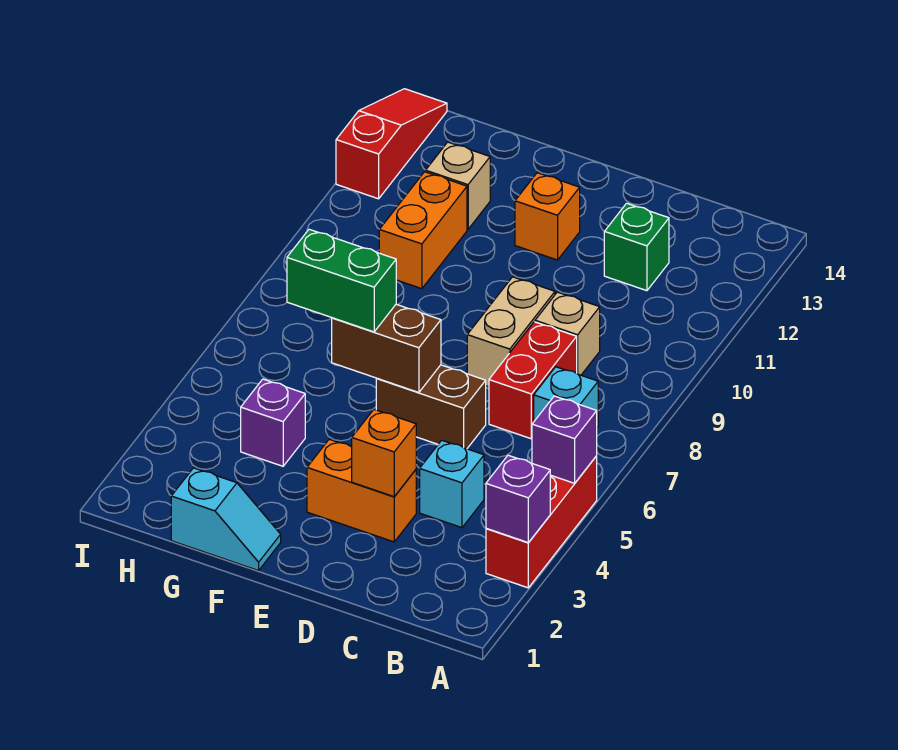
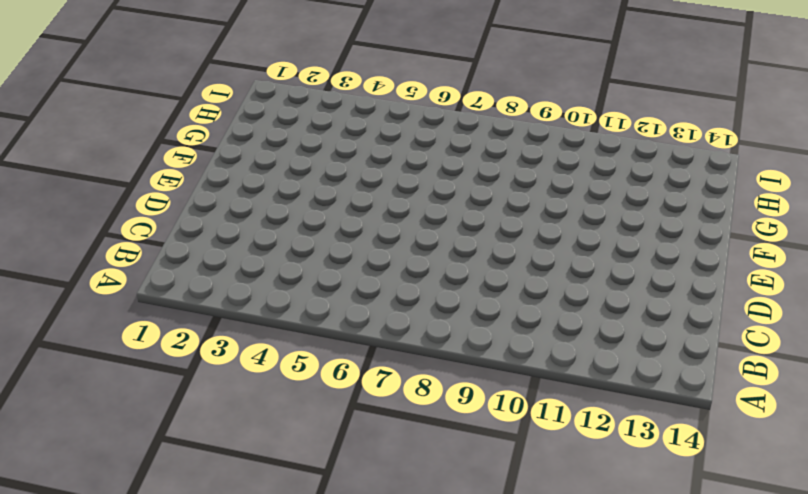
none -> red brick A3:A5 level 1
none -> cyan brick B7 level 1
none -> cyan brick C4 level 1

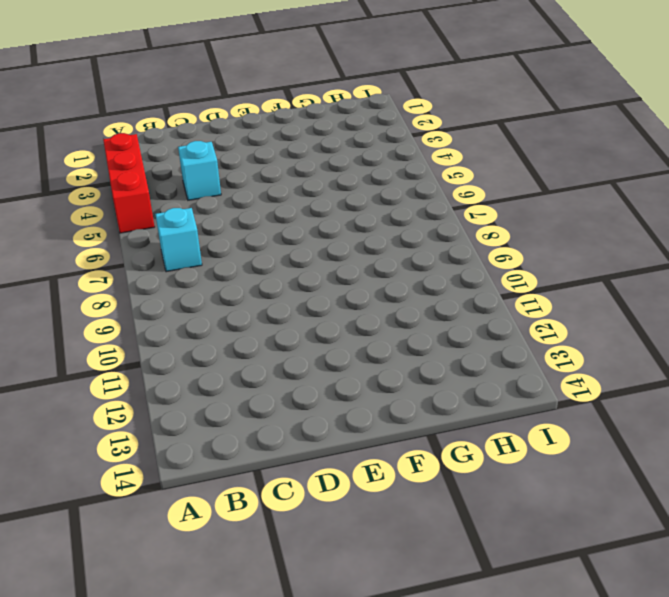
none -> red brick C7:C8 level 1
none -> tan brick C9 level 1
none -> green brick C12 level 1

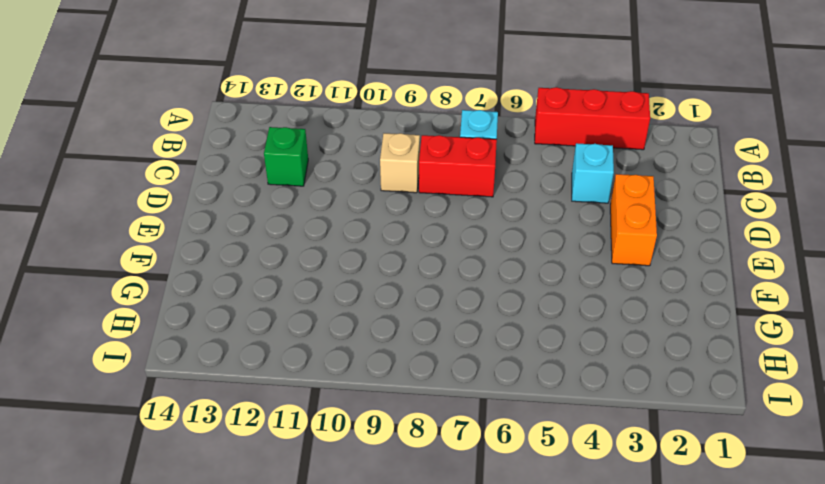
none -> brown brick D6:E6 level 1
none -> tan brick D8:D9 level 1
none -> orange brick E12 level 1

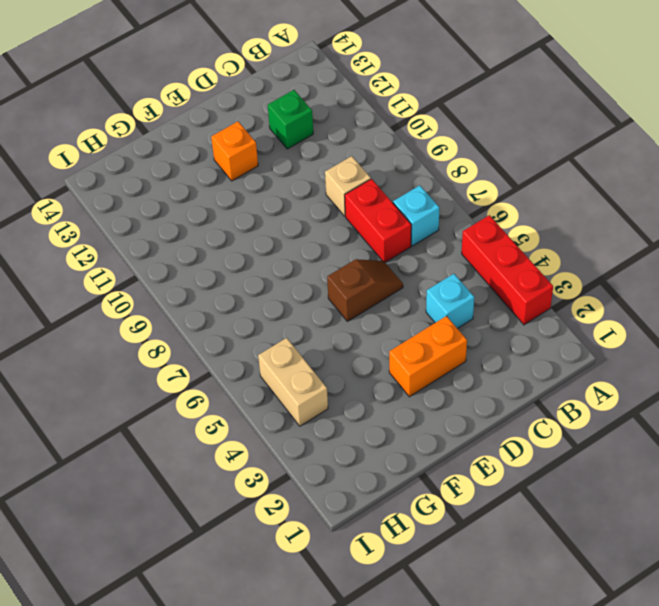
brown slope D6:E6 level 1 top E -> brown brick D6:E6 level 1
tan brick H4:H5 level 1 -> tan brick D8:D9 level 1
none -> cyan slope F1:G1 level 1 top G
none -> purple brick G4 level 1
none -> orange brick G10:G11 level 1

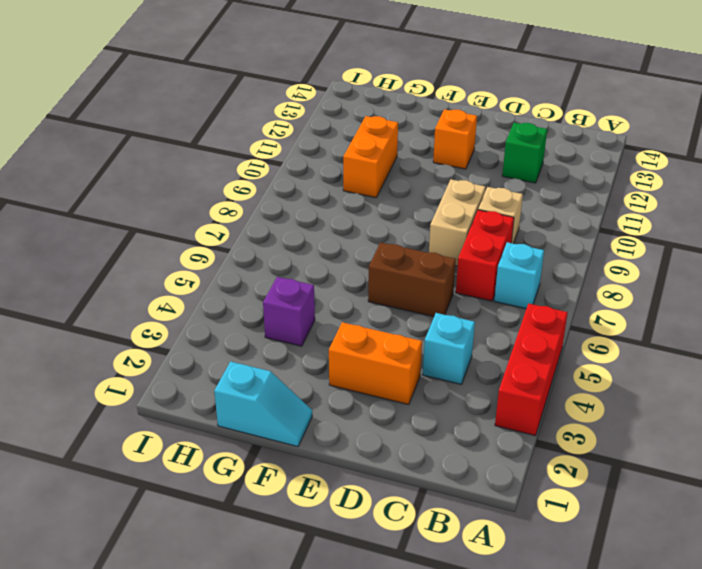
none -> tan brick G12 level 1
none -> red slope I12:I14 level 1 top 12
none -> purple brick A3 level 2

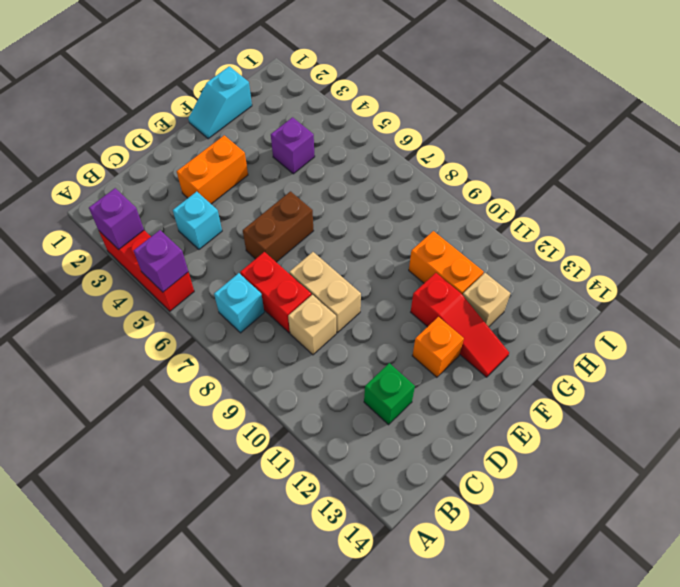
red slope F11:F13 level 1 top 11 -> red slope I12:I14 level 1 top 12
none -> orange brick D3 level 2
none -> brown brick E6:F6 level 2
none -> green brick F6:G6 level 3

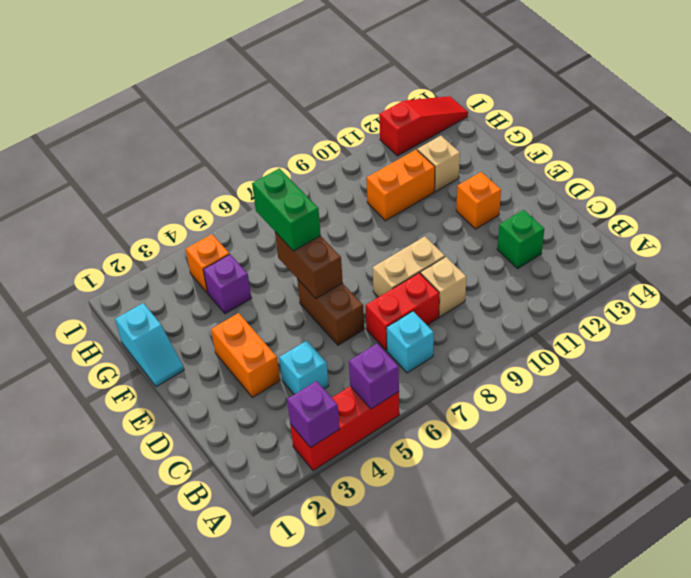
orange brick H4 level 1 -> orange brick D3 level 2

